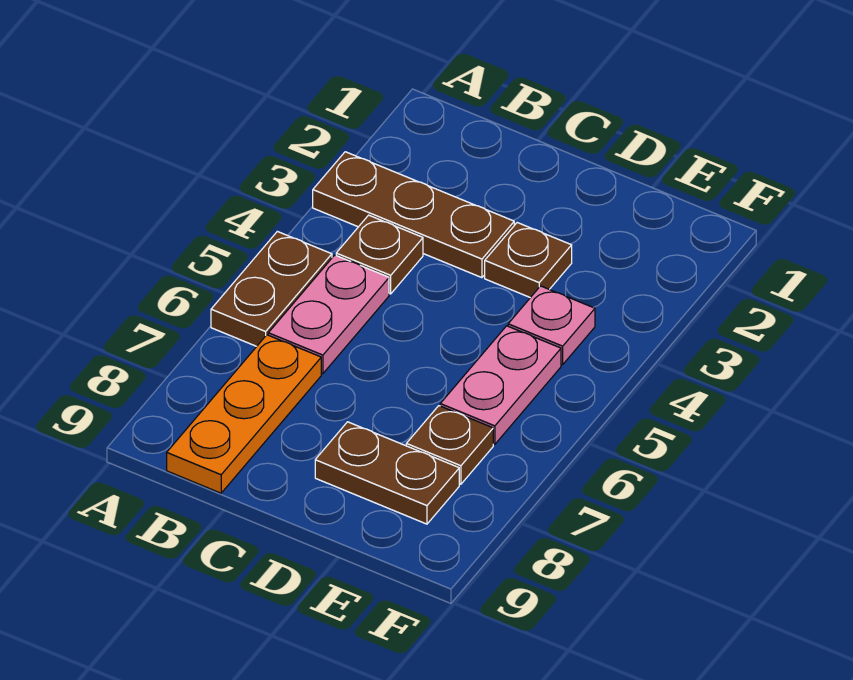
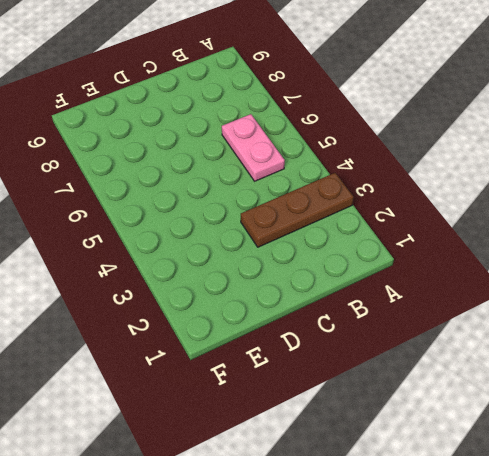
none -> brown plate A5:A6 level 1
none -> brown plate B4 level 1

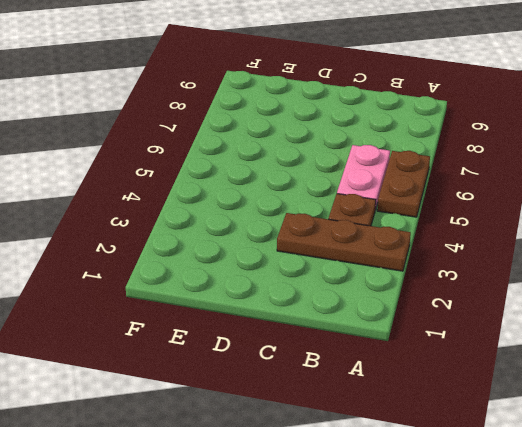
none -> orange plate B7:B9 level 1
none -> brown plate D3 level 1

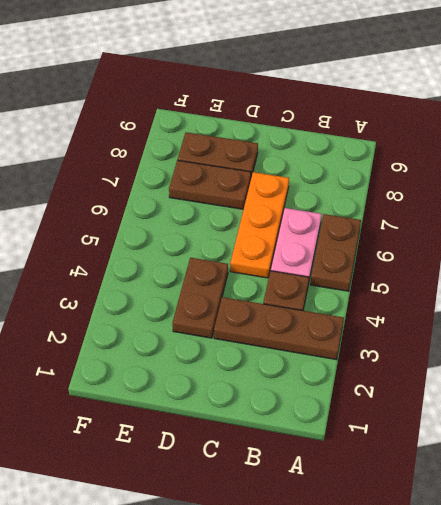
orange plate C5:C7 level 1 -> orange plate B7:B9 level 1
brown plate D3:D4 level 1 -> brown plate D3 level 1
brown plate D7:E7 level 1 -> brown plate E7 level 1
none -> pink plate E4 level 1
none -> pink plate E5:E6 level 1

